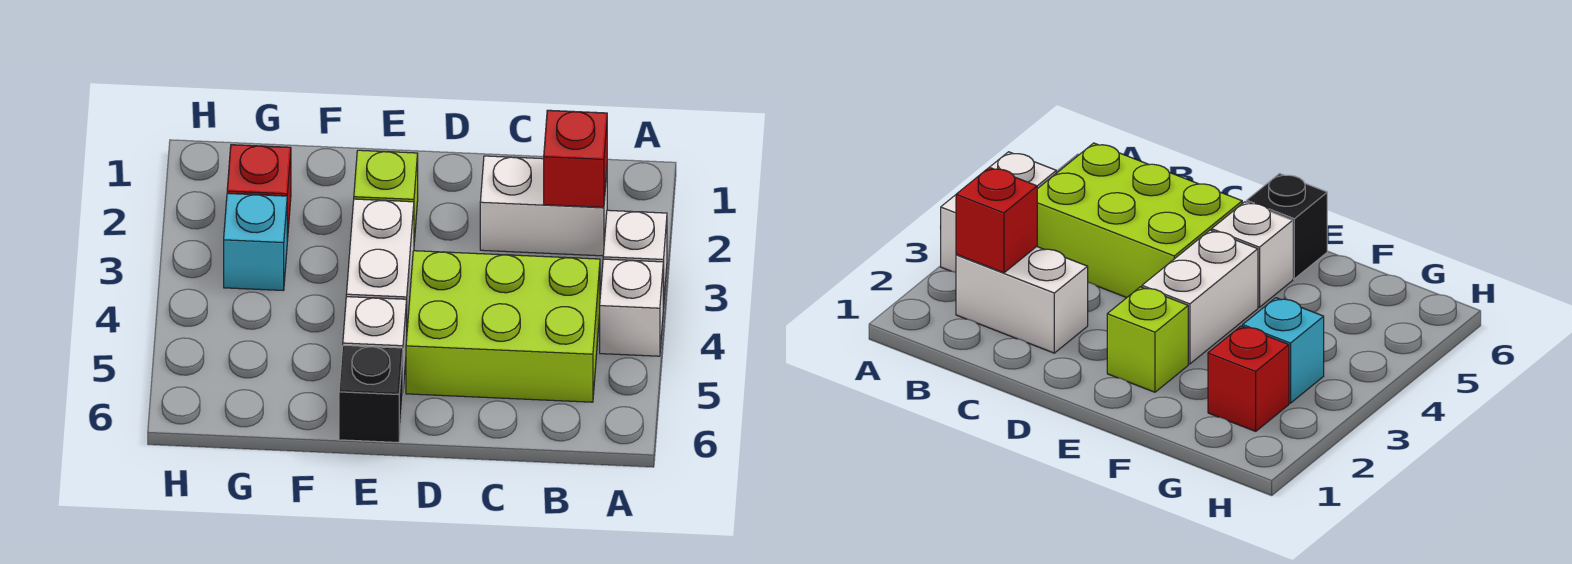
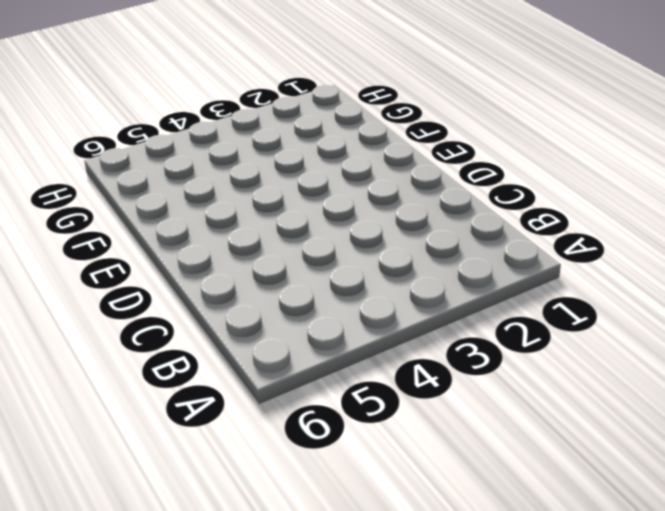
none -> white brick A3 level 1
none -> white brick A4 level 1

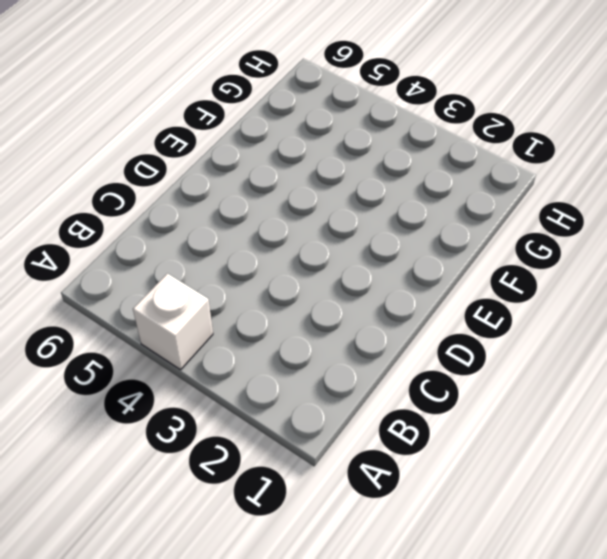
none -> white brick A3 level 1
none -> white brick B2:C2 level 1

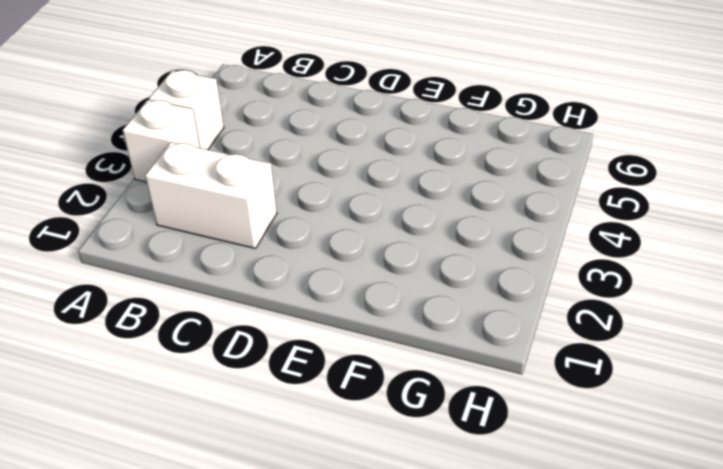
none -> lime brick B4:D5 level 1
none -> lime brick E2 level 1

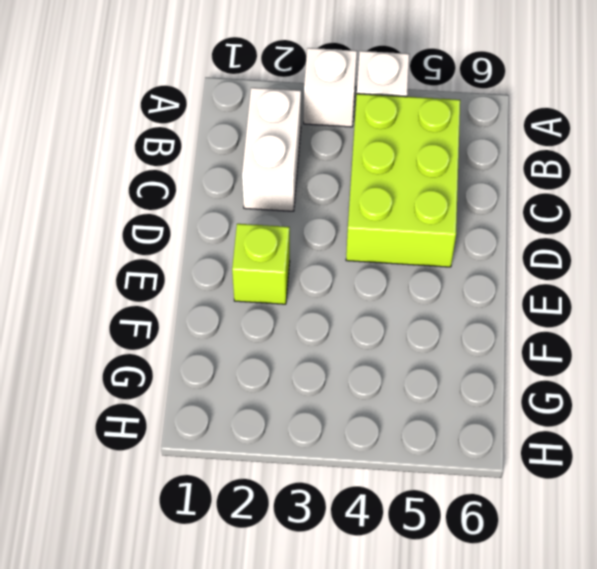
none -> white brick E3:E4 level 1
none -> white brick E5 level 1

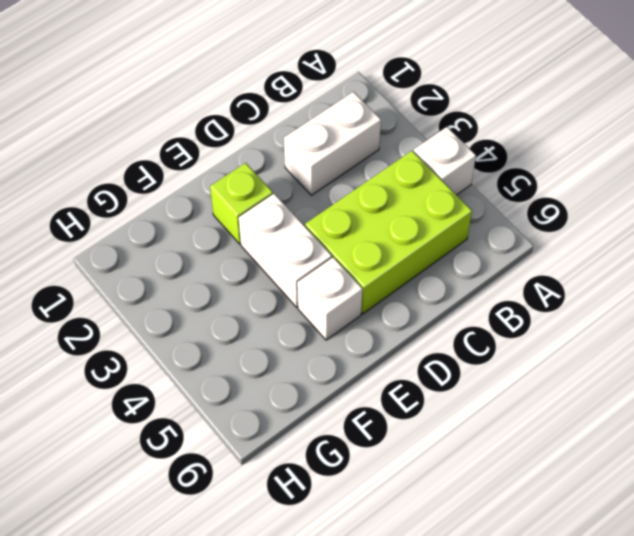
none -> white brick A3 level 1
none -> black brick E6 level 1

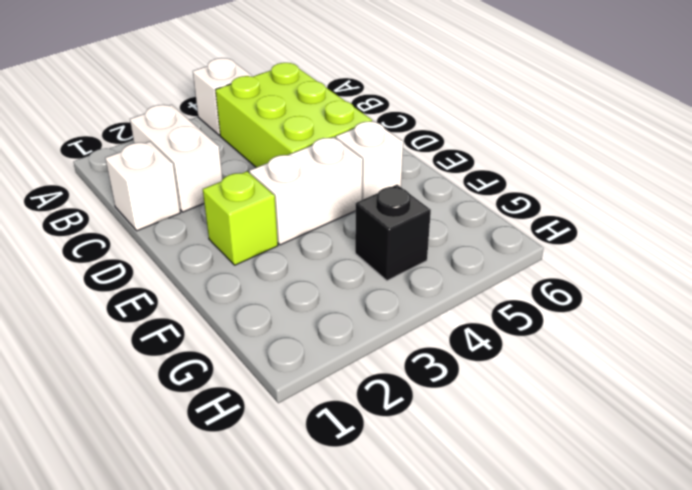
white brick C1 level 1 -> white brick A3 level 1
black brick G4 level 1 -> black brick E6 level 1
none -> red brick G2 level 1
none -> cyan brick G3 level 1

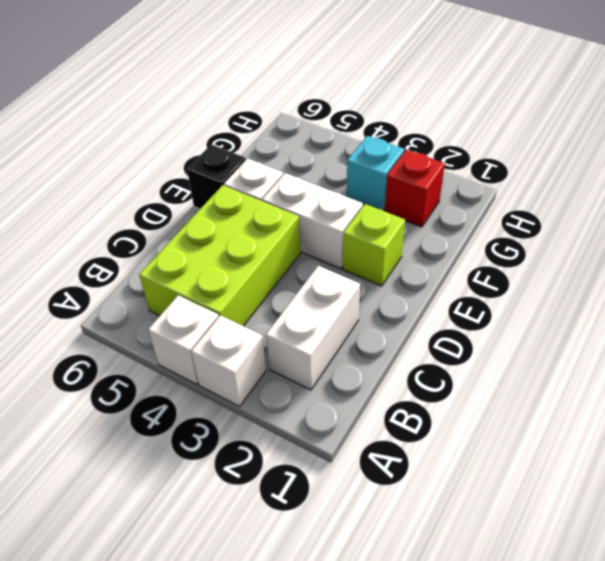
none -> red brick B2 level 2

